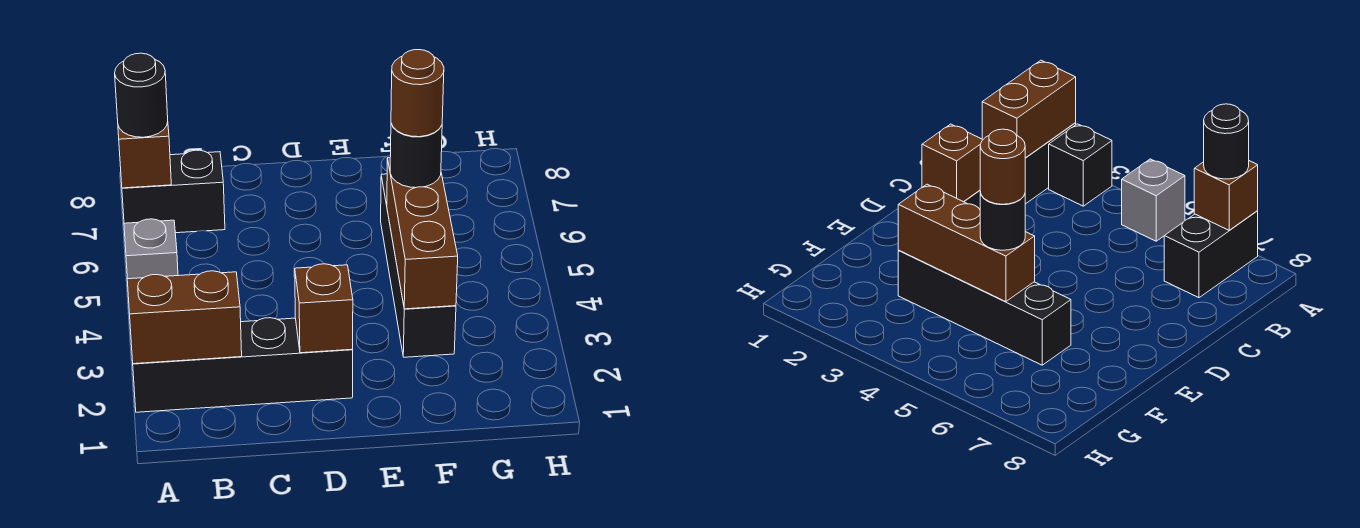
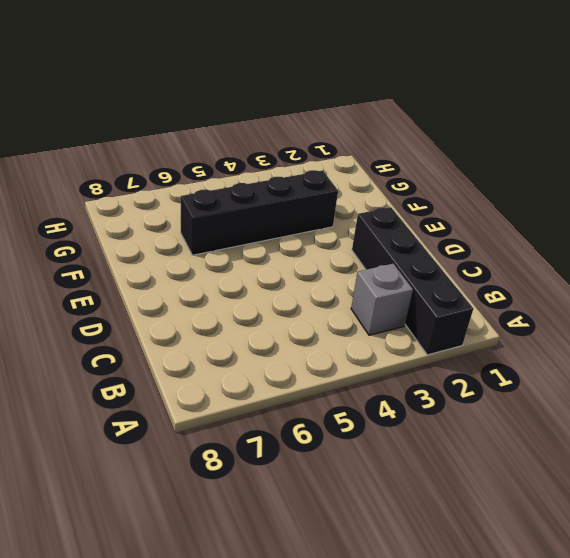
grey brick B3 level 1 -> grey brick A5 level 1
none -> black brick A3 level 1
none -> black brick A7:B7 level 1
none -> brown brick A2:B2 level 2

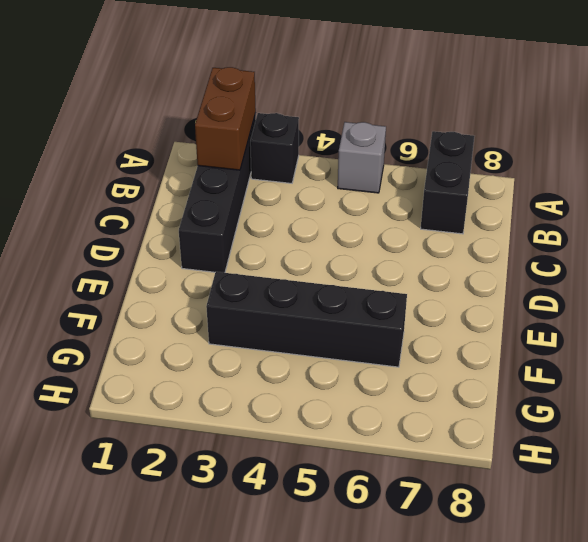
none -> brown brick A7 level 2
none -> brown brick D2 level 2
none -> brown brick F3:F5 level 2

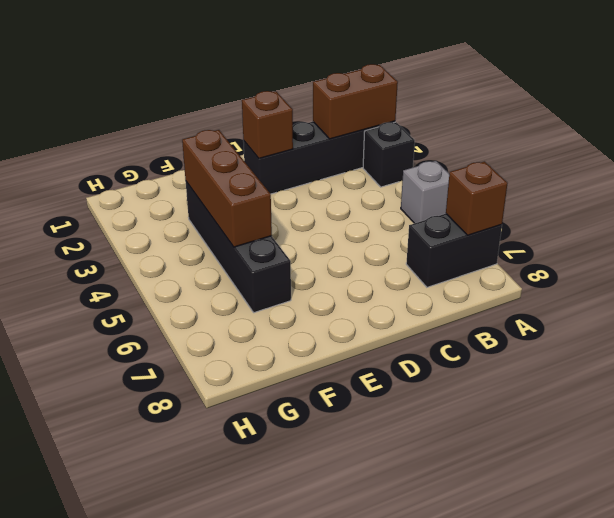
none -> black round brick A7 level 3
none -> black round brick F5 level 3
none -> brown round brick F5 level 4

